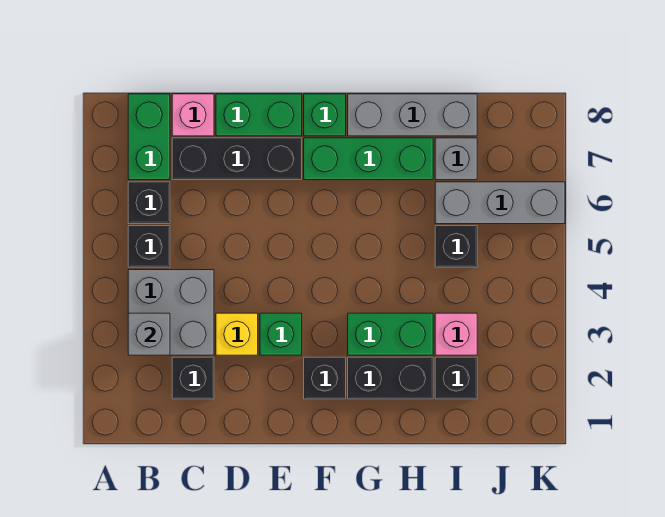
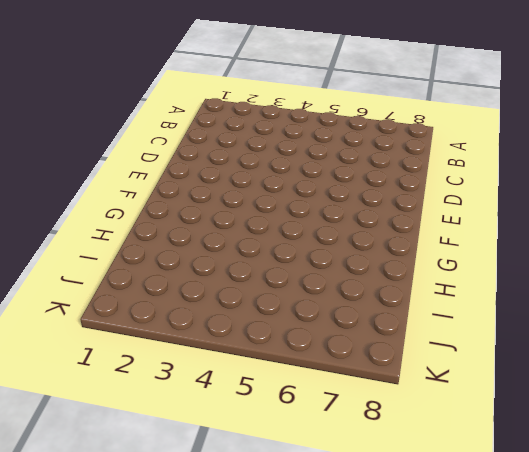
none -> grey brick B3:C4 level 1
none -> black brick B5 level 1
none -> black brick B6 level 1

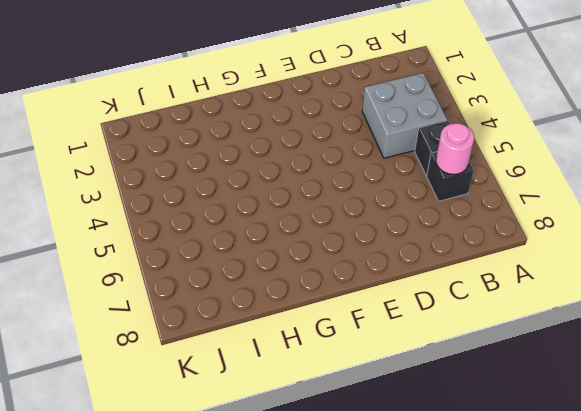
pink round brick B6 level 2 -> none
none -> green brick B7:B8 level 1
none -> black brick C2 level 1
none -> black brick C7:E7 level 1

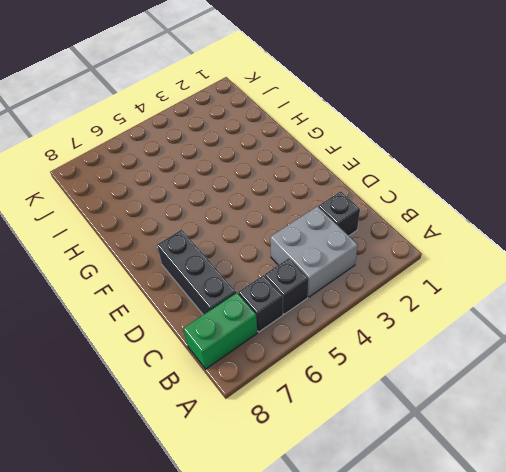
none -> pink brick C8 level 1
none -> yellow brick D3 level 1
none -> green brick D8:E8 level 1

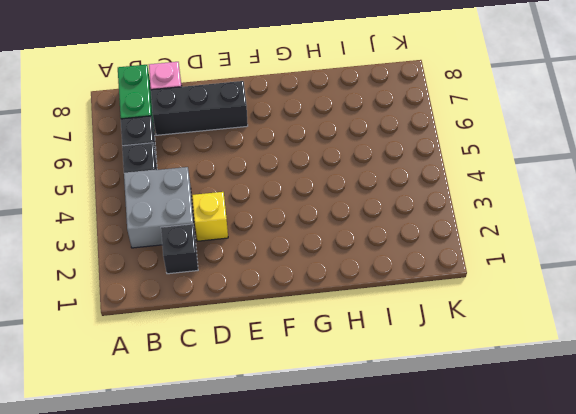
none -> green brick D8:E8 level 1
none -> green brick E3 level 1
none -> black brick F2 level 1

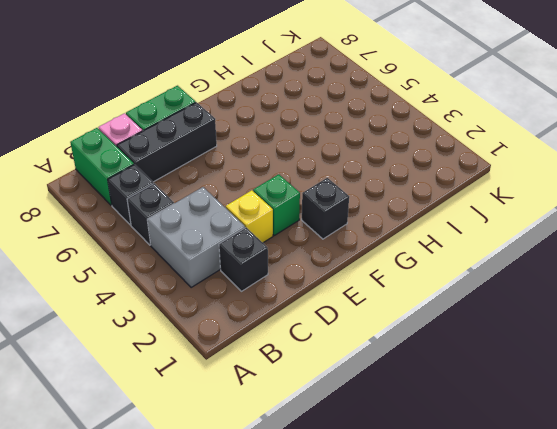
none -> green brick F7:H7 level 1
none -> green brick F8 level 1
none -> black brick G2:H2 level 1

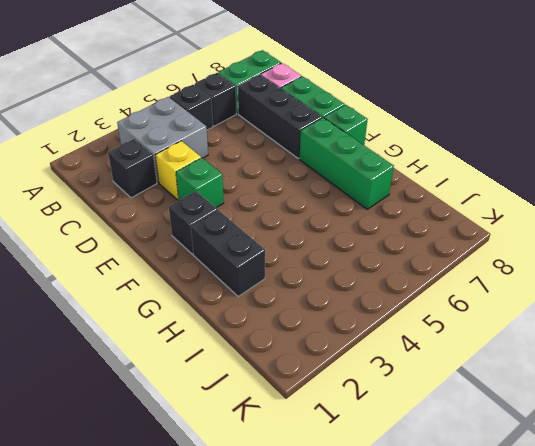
none -> green brick G3:H3 level 1
none -> grey brick G8:I8 level 1
none -> black brick I2 level 1

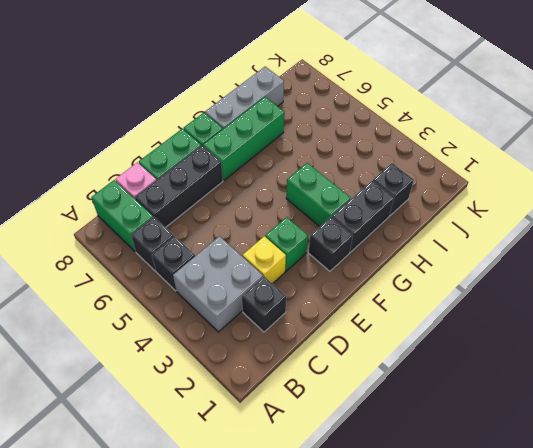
green brick G3:G4 level 1 -> green brick G3:H3 level 1
none -> pink brick I3 level 1
none -> black brick I5 level 1
none -> grey brick I6:K6 level 1

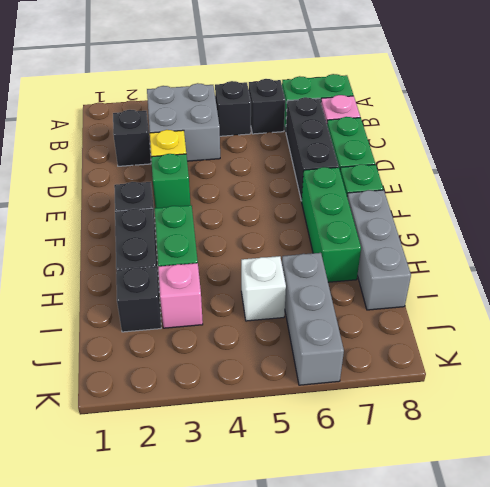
white brick I5 level 1 -> black brick I5 level 1
none -> grey brick I7 level 1
none -> grey brick B3 level 2

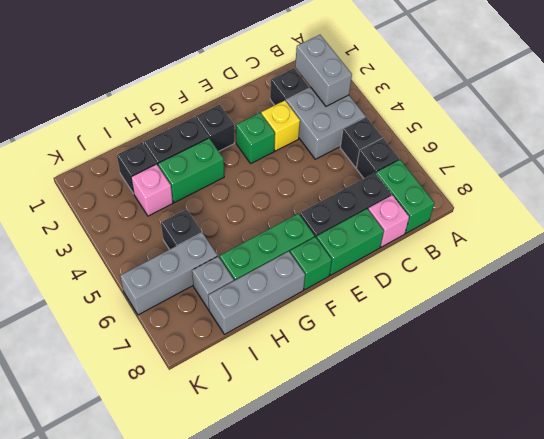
grey brick B2:B3 level 2 -> grey brick B3 level 2

